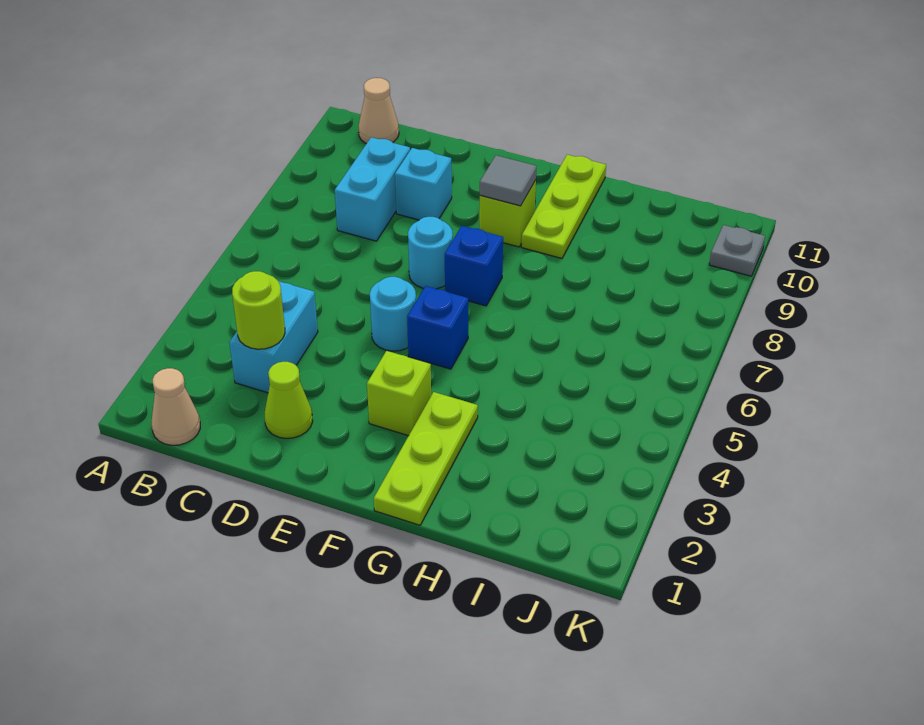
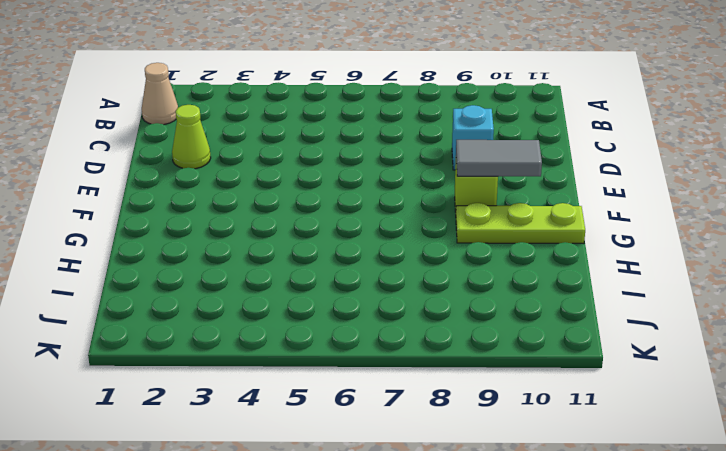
grey tile F9:F10 level 2 -> grey tile F9 level 2
none -> tan cone B11 level 1
none -> cyan brick C3:C4 level 1
none -> cyan brick C8:C9 level 1

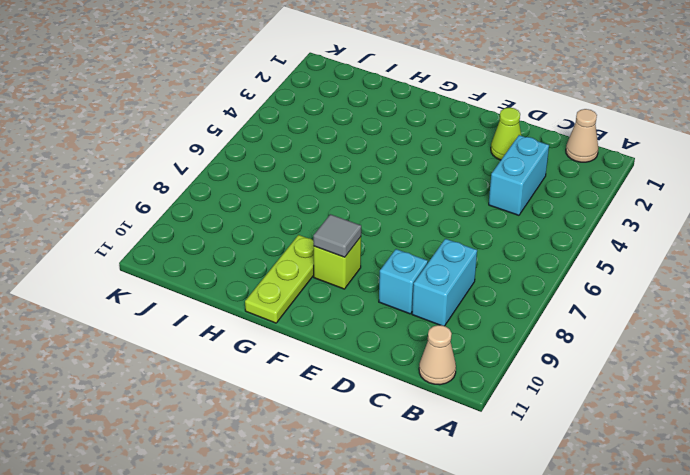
none -> cyan round brick E5 level 1
none -> cyan round brick E7 level 1
none -> lime brick F3 level 1

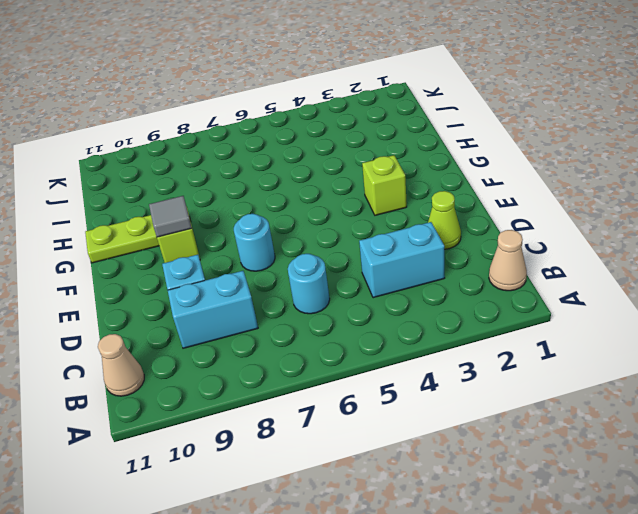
cyan round brick C6 level 1 -> cyan round brick E5 level 1
none -> blue brick F5 level 1
none -> blue brick F7 level 1
none -> lime plate G1:G3 level 1

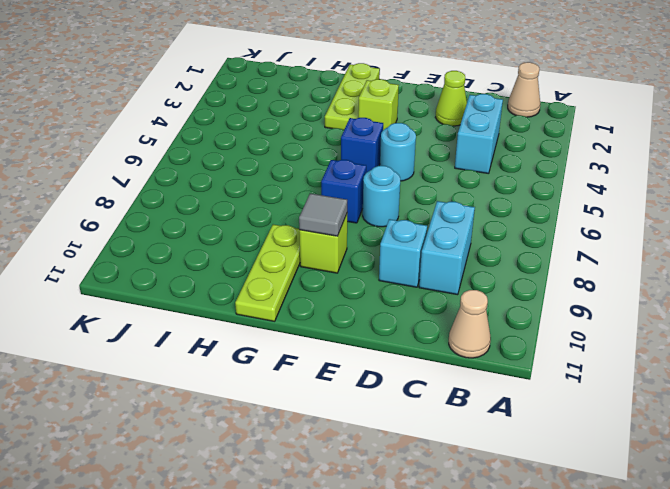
none -> grey plate K10 level 1
none -> lime round brick C3 level 2

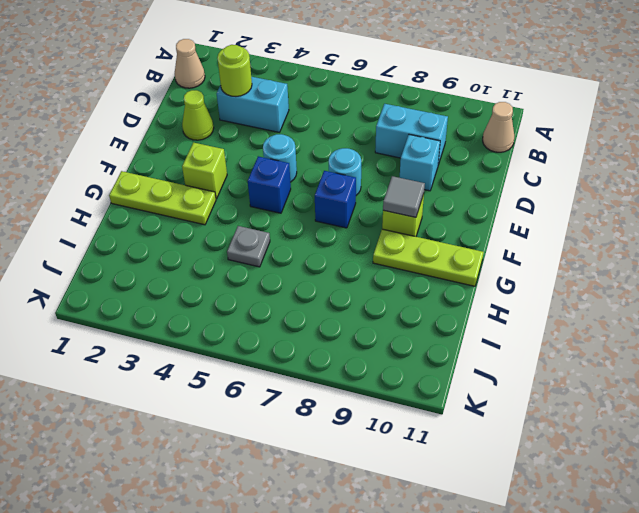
grey plate H5 level 1 -> grey plate K10 level 1

